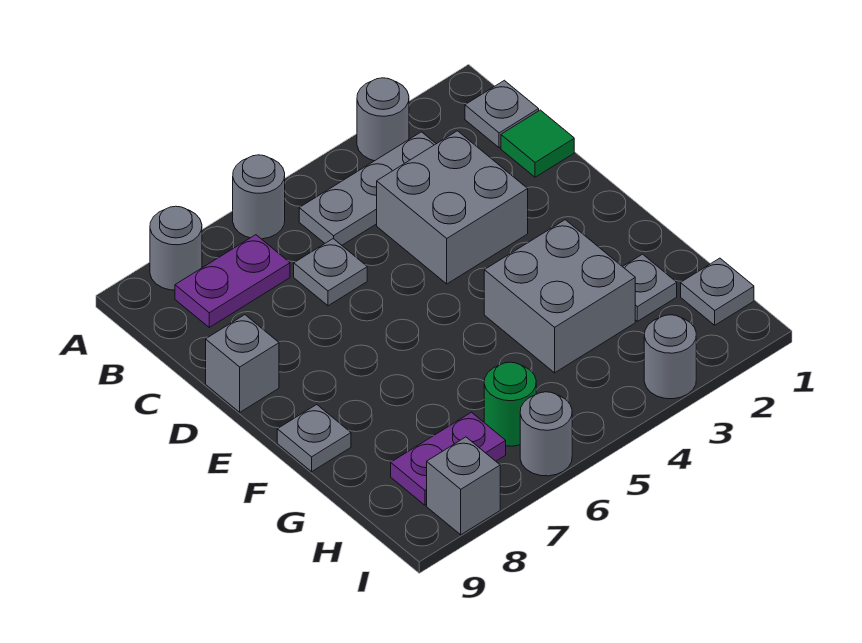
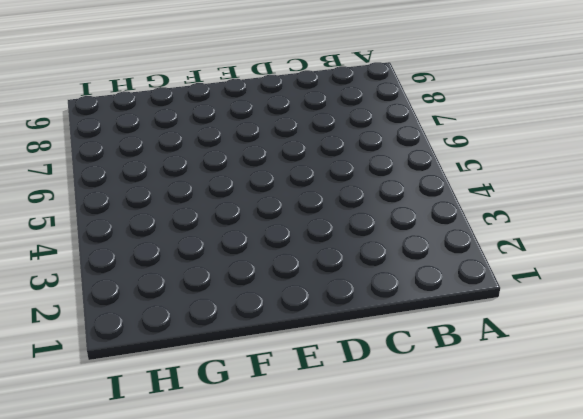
none -> grey round brick A3 level 1
none -> grey round brick A6 level 1
none -> grey round brick A8 level 1

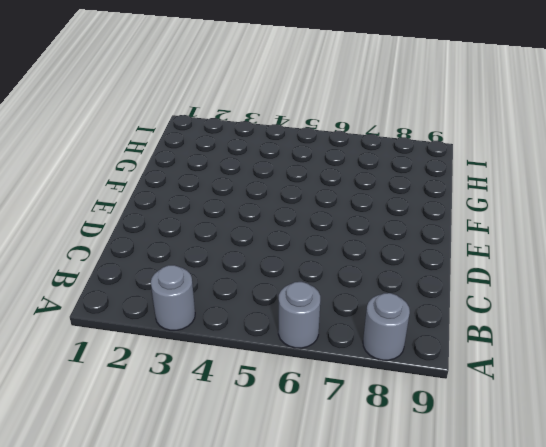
none -> grey plate B1 level 1
none -> grey plate B3:B5 level 1
none -> purple plate B7:B8 level 1

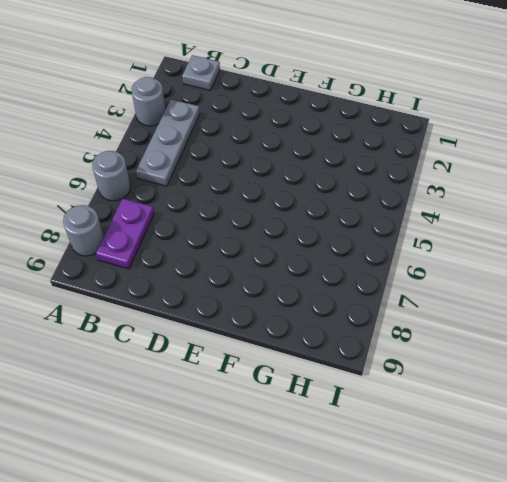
none -> green tile C1 level 1
none -> grey brick C3:D4 level 1
none -> grey plate C6 level 1

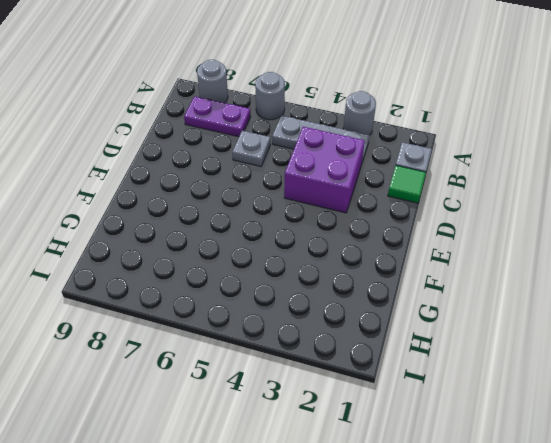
purple brick C3:D4 level 1 -> grey brick C3:D4 level 1
none -> grey brick D9 level 1
none -> grey brick F3:G4 level 1
none -> grey plate F9 level 1

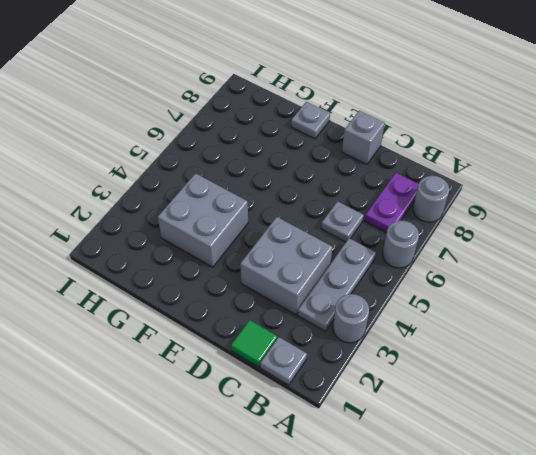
none -> grey plate G2 level 1
none -> grey plate H1 level 1
none -> green round brick H6 level 1

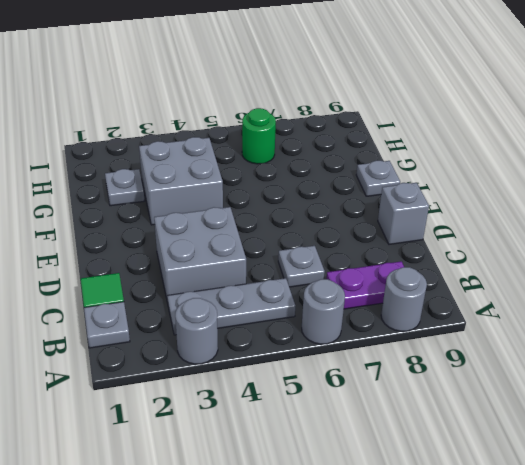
none -> grey plate H1 level 1
none -> purple plate H7:H8 level 1
none -> grey round brick I3 level 1

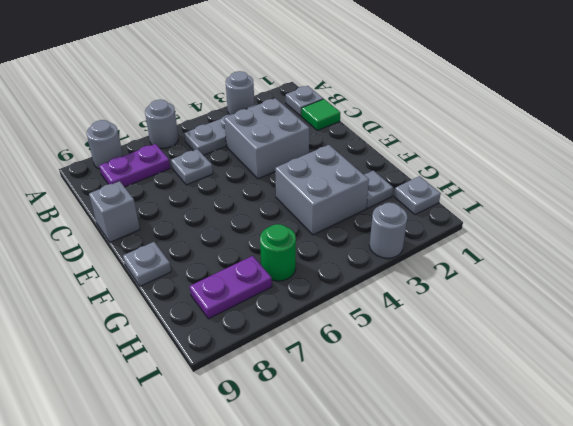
none -> grey round brick I6 level 1
none -> grey brick I8 level 1

